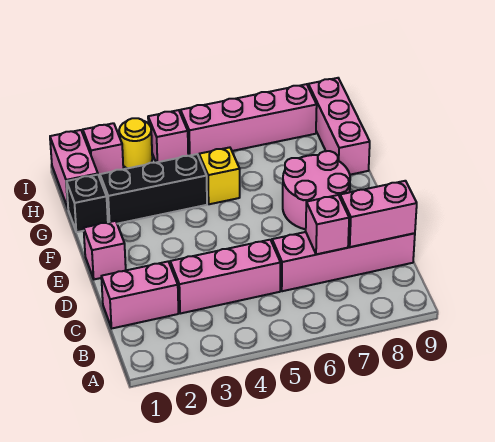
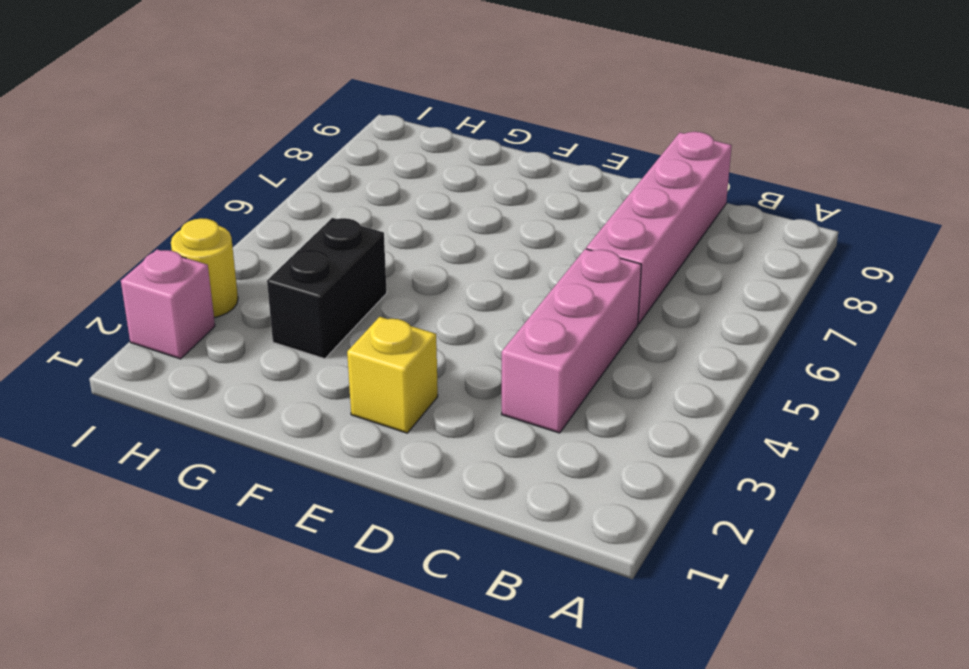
yellow brick E2 level 1 -> yellow brick G5 level 1
black brick G3:G4 level 1 -> black brick G2:G4 level 1
none -> pink brick C1:C2 level 1
none -> pink brick E1 level 1
none -> pink round brick E7:F8 level 1

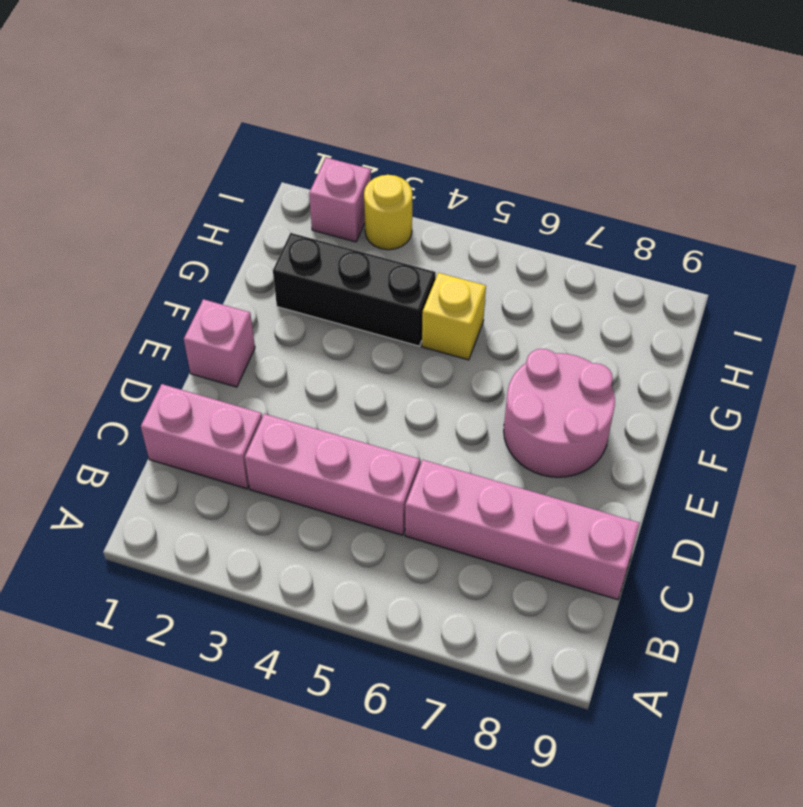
none -> black brick G1 level 1
none -> pink brick G9:I9 level 1
none -> pink brick H1:I1 level 1

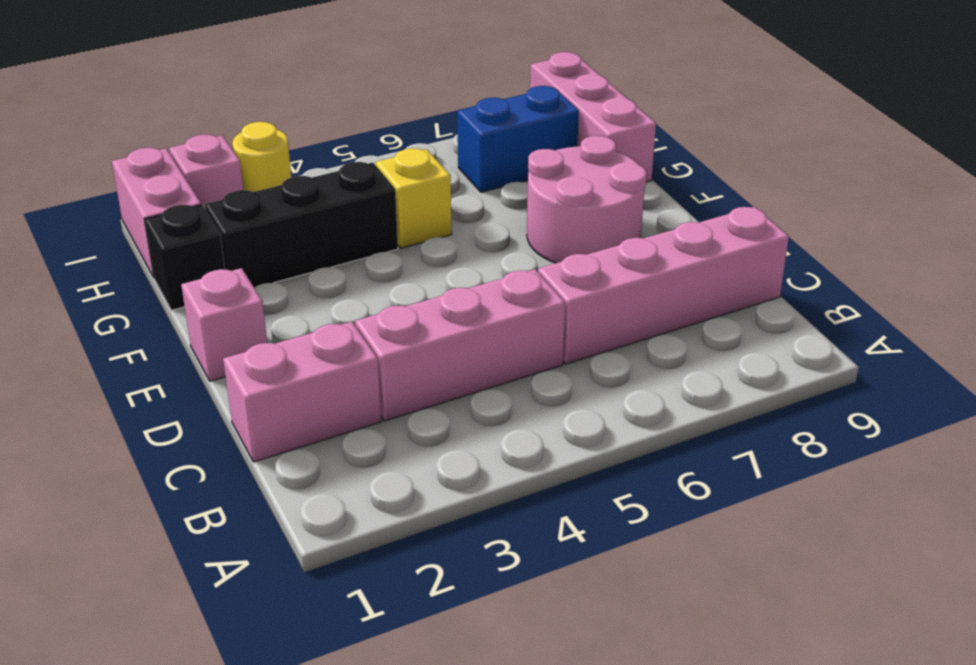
blue brick H7:H8 level 1 -> none
none -> pink brick I4 level 1
none -> pink brick I5:I8 level 1
none -> pink brick C7 level 2

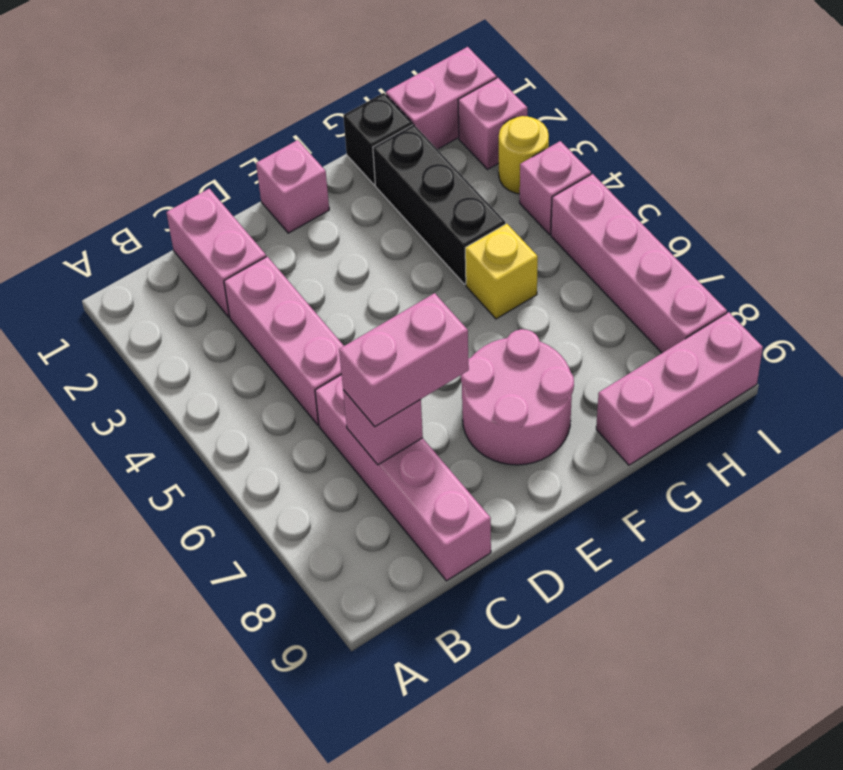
pink brick C7:D7 level 3 -> pink brick C8:C9 level 2

